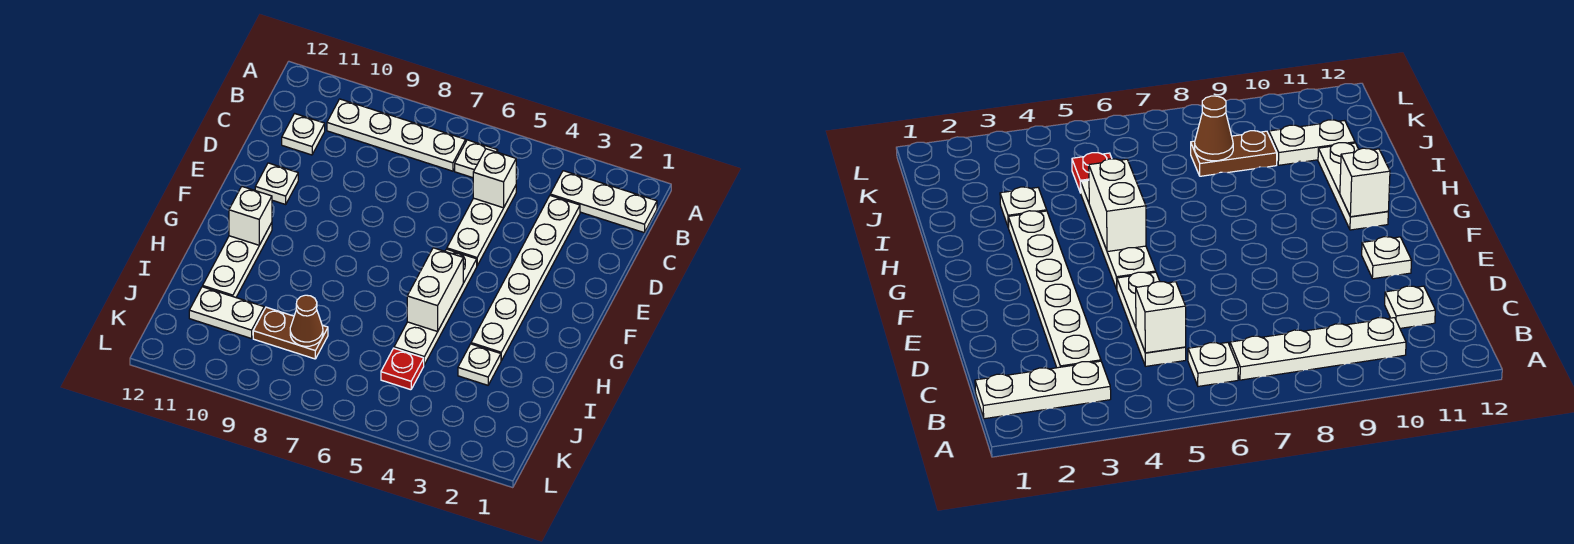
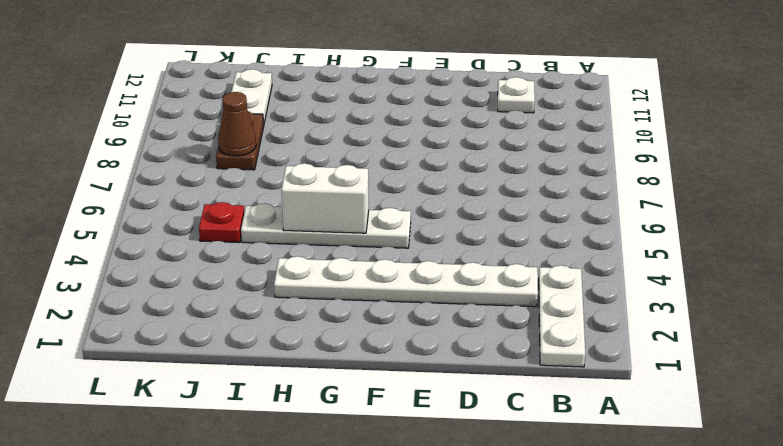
none -> white plate B6 level 1
none -> white plate B7:B10 level 1
none -> white plate C5:E5 level 1

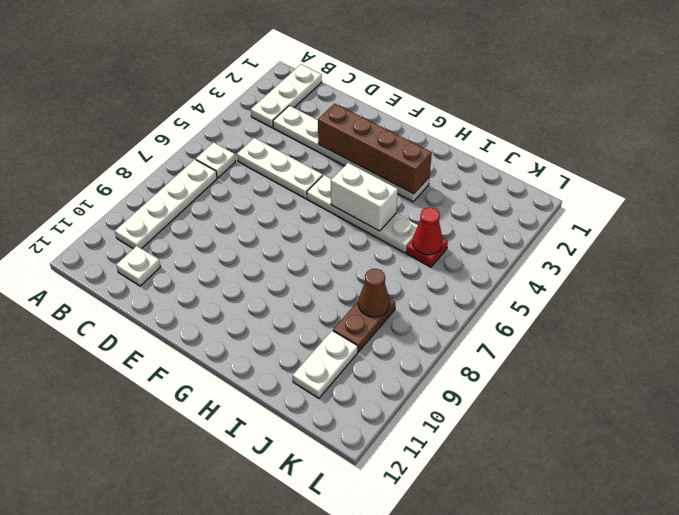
brown brick E3:H3 level 2 -> none
red cone J5 level 2 -> none
none -> white plate E11 level 1
none -> white plate G11:I11 level 1
none -> white plate I3 level 1

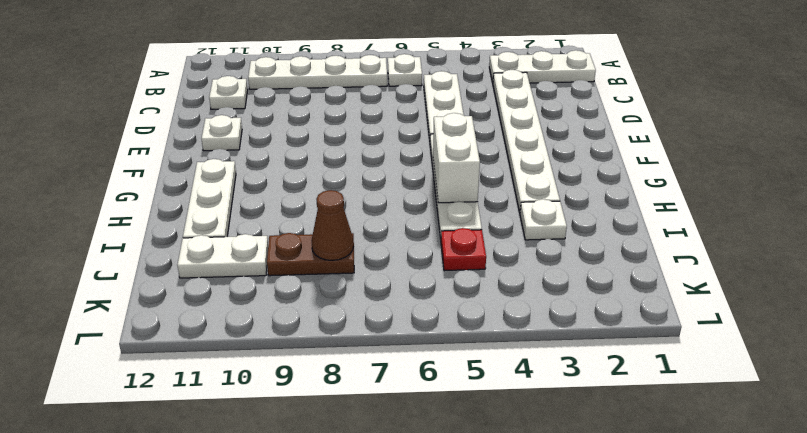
none -> white brick C5 level 2
none -> white brick G11 level 2

